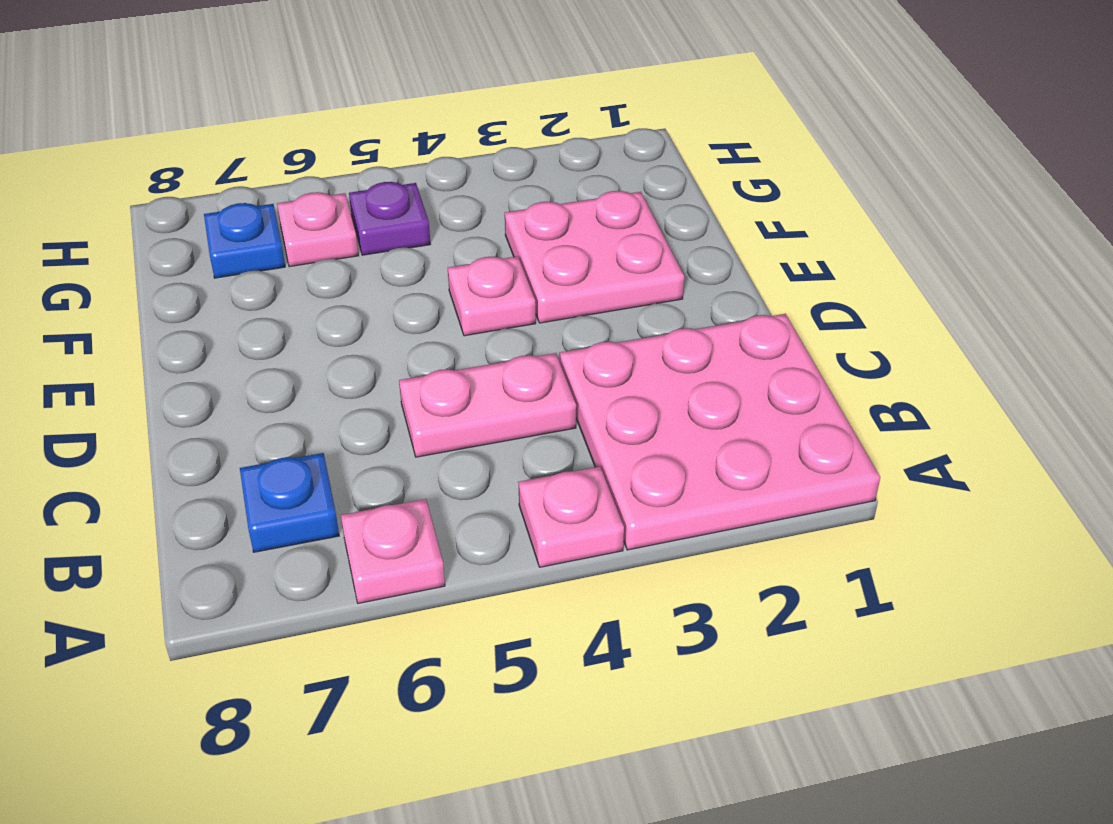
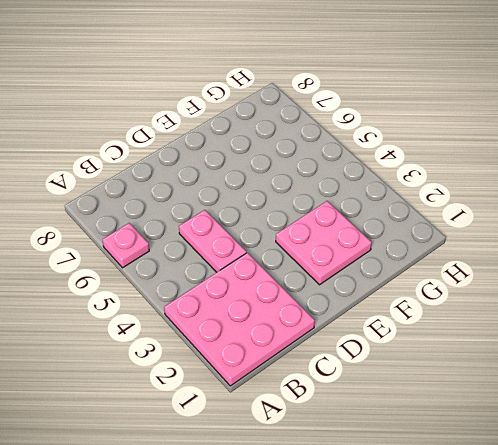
none -> pink plate A4 level 1
none -> blue plate B7 level 1

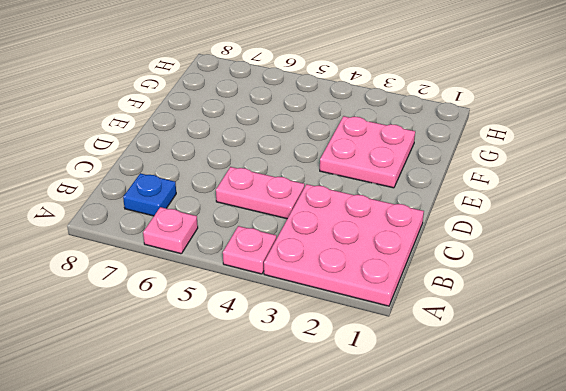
none -> pink plate E4 level 1
none -> purple plate G5 level 1

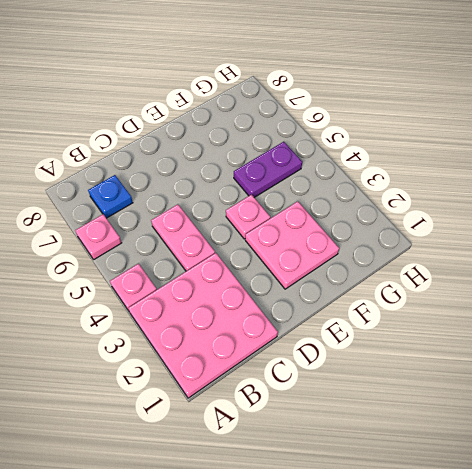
purple plate F5:G5 level 1 -> purple plate G5 level 1
none -> pink plate G6 level 1
none -> blue plate G7 level 1

